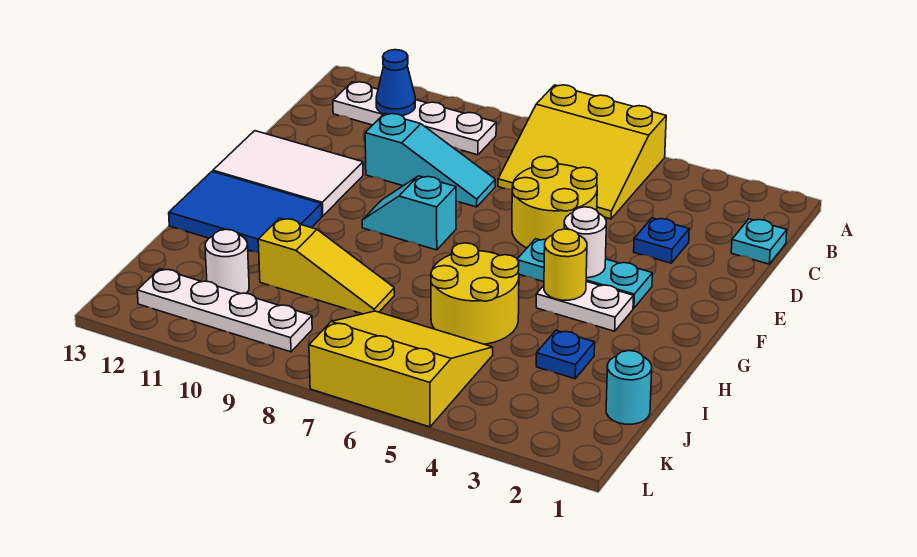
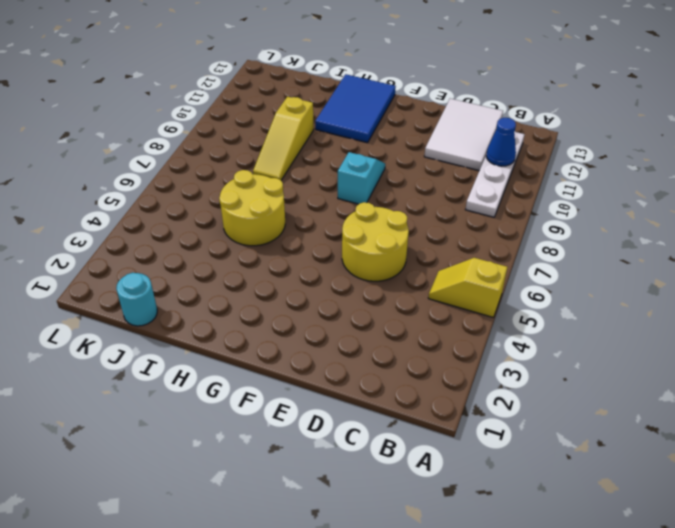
yellow slope A5:B5 level 1 top A -> yellow slope A5:C7 level 1 top A
white tile C11:D13 level 1 -> white tile E11:F13 level 1
none -> cyan plate C1 level 1
none -> blue plate D3 level 1
none -> cyan slope D8:D10 level 1 top 10

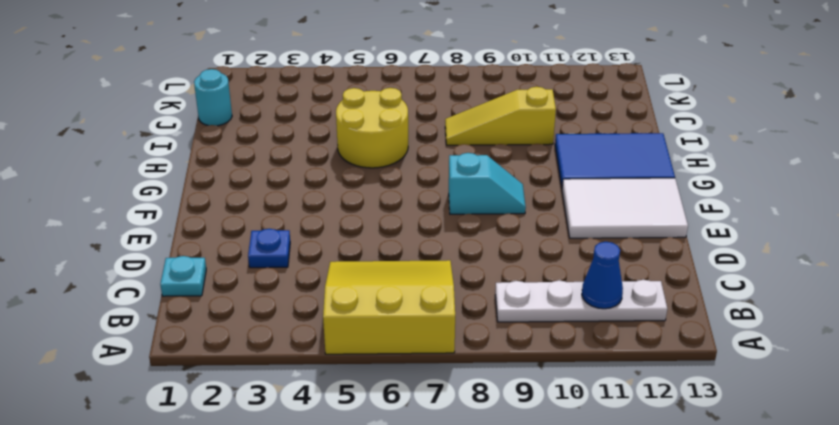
none -> yellow round brick D5:E6 level 1
none -> cyan slope D8:D10 level 1 top 10
none -> cyan plate F3:F5 level 1

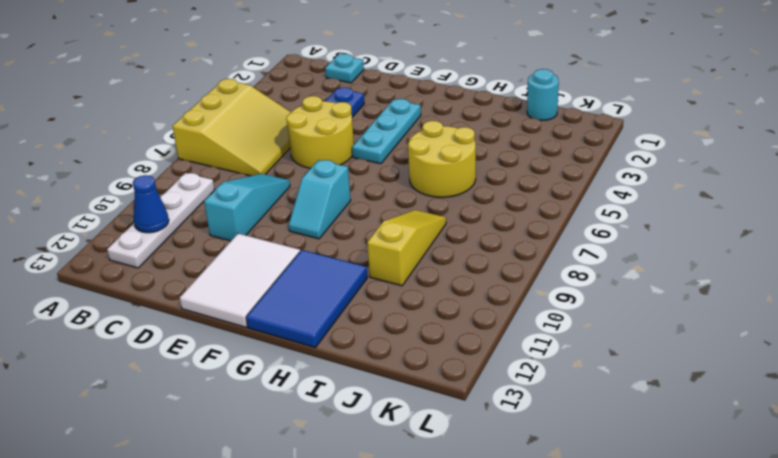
none -> white plate G3:G4 level 1
none -> blue plate I3 level 1
none -> yellow slope J5:L7 level 1 top L

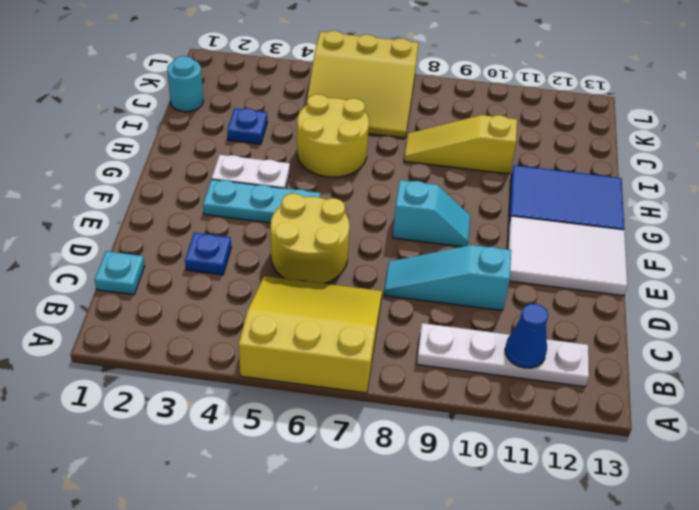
none -> white round brick J11 level 1
none -> white plate K9:K12 level 1
none -> white round brick F4 level 2

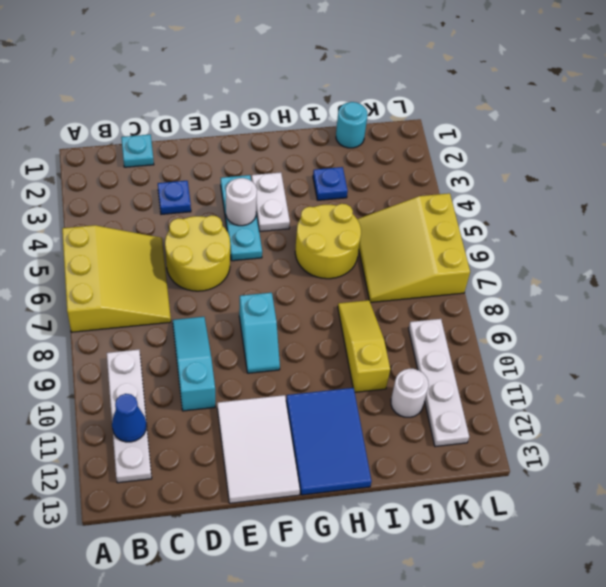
none -> yellow round brick G4 level 2

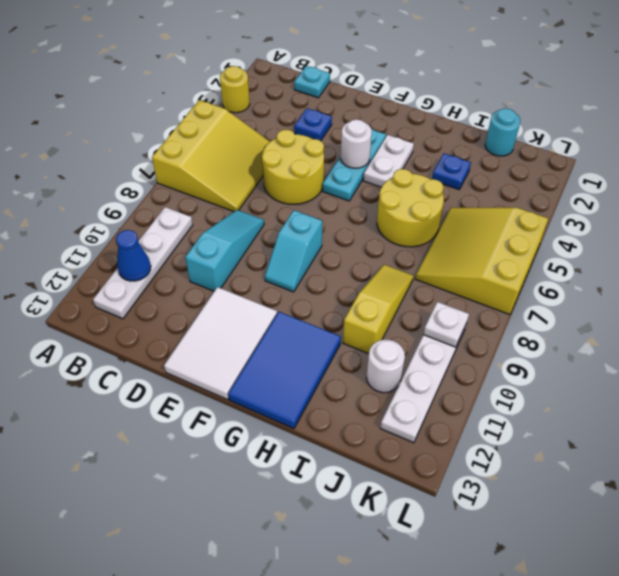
yellow round brick A3 level 1 -> yellow round brick G4 level 2
white plate K9 level 2 -> none

